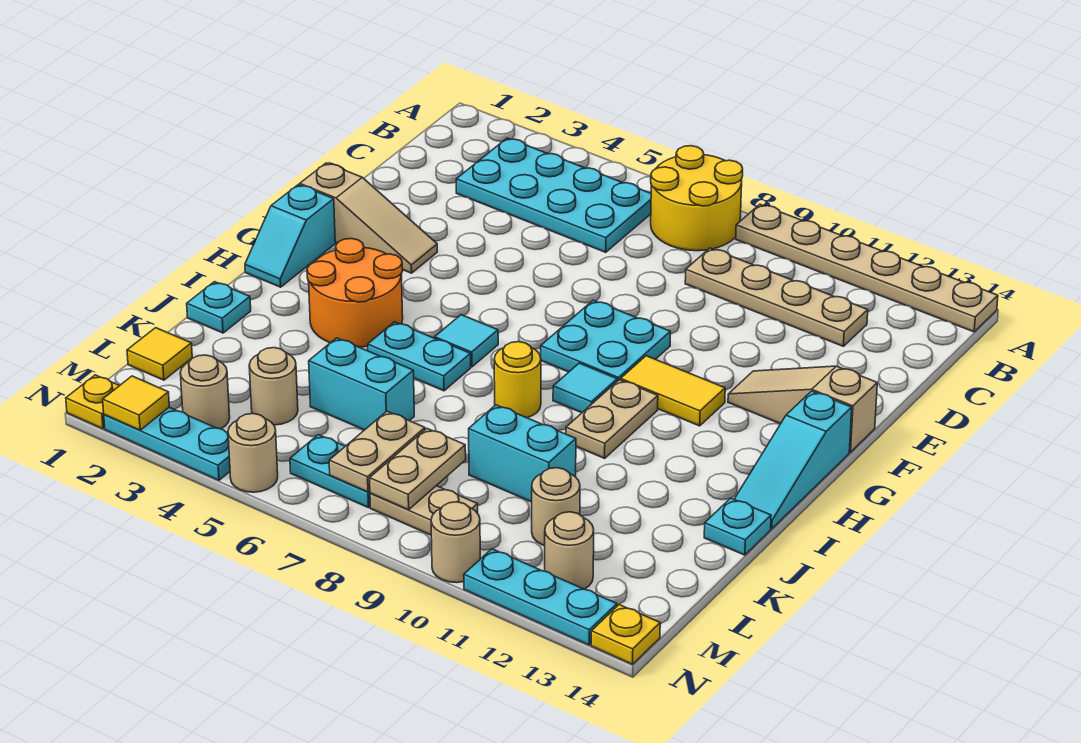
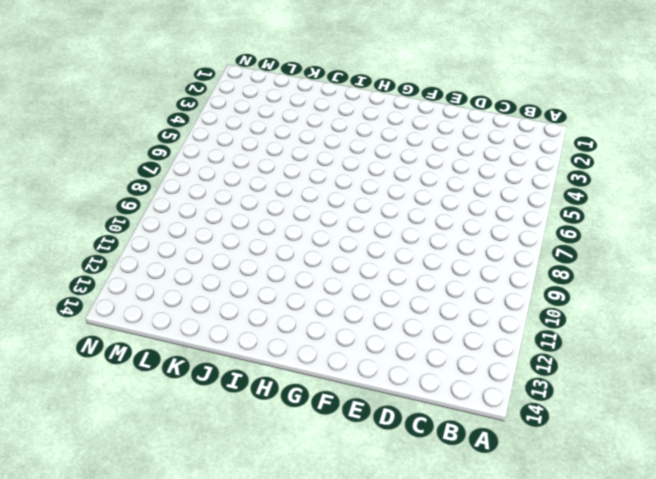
none -> yellow round brick A7:B8 level 1
none -> tan plate A9:A14 level 1
none -> cyan plate B3:C6 level 1
none -> tan plate C9:C12 level 1

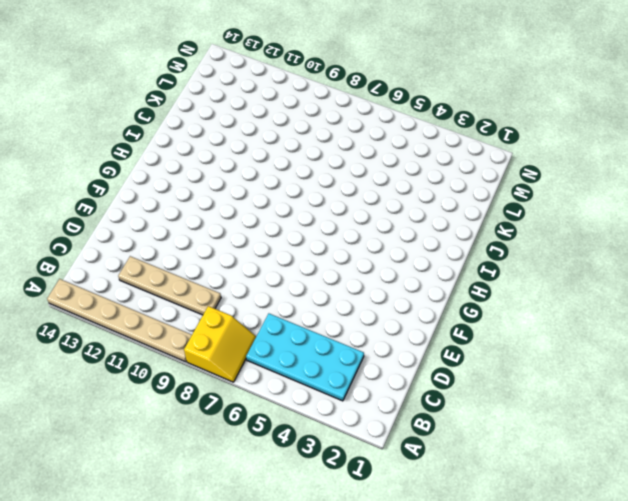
yellow slope A7:B8 level 1 top 8 -> yellow round brick A7:B8 level 1
none -> tan slope F1:F3 level 1 top 1
none -> cyan plate F8:G9 level 1
none -> tan slope F12:F14 level 1 top 14
none -> cyan slope G1:H1 level 1 top G

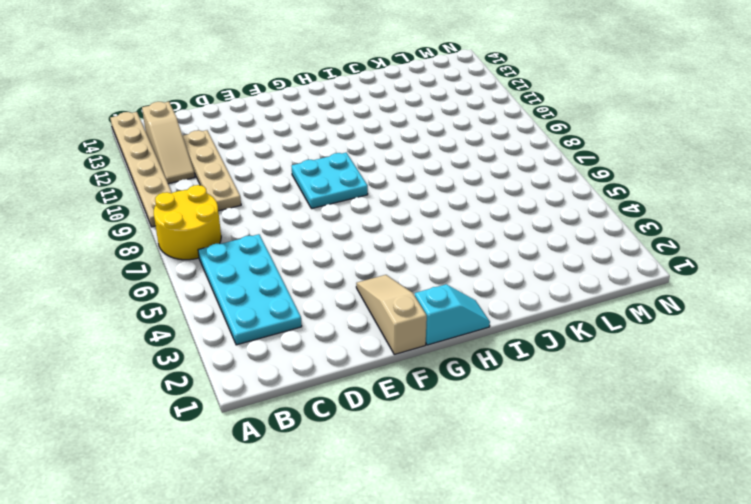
tan slope B11:B13 level 1 top 13 -> tan slope F12:F14 level 1 top 14
none -> yellow tile G10:G11 level 1
none -> cyan slope G14:I14 level 1 top G
none -> orange round brick H3:I4 level 1
none -> cyan tile H6 level 1

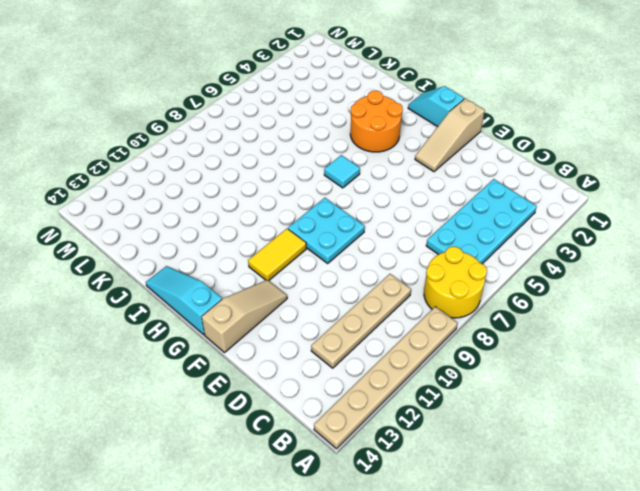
none -> cyan tile H9 level 1
none -> tan plate H10:I10 level 1
none -> cyan plate I5:I6 level 1
none -> yellow round brick I8 level 1

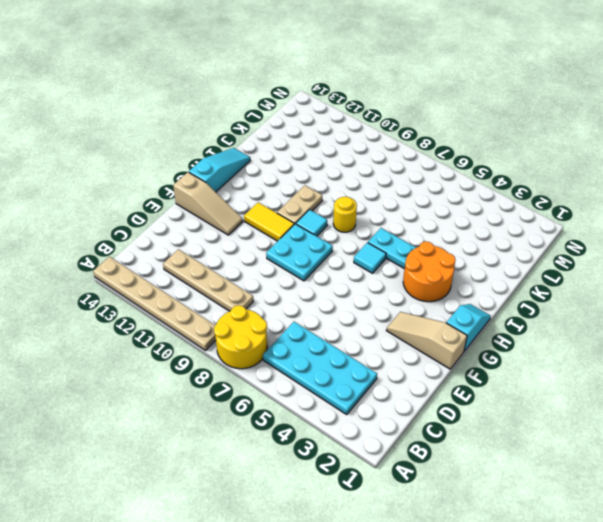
none -> cyan plate J1 level 1
none -> cyan plate J14 level 1
none -> cyan brick K5:K6 level 1
none -> cyan brick K9:K10 level 1

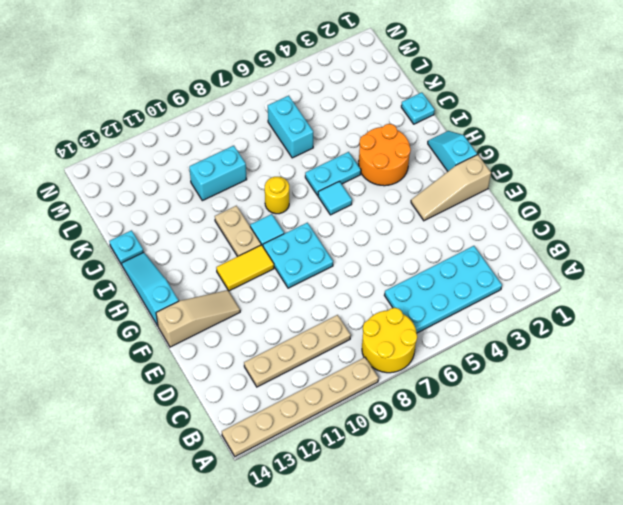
cyan brick K6:L6 level 1 -> cyan brick K5:K6 level 1
none -> yellow tile L1 level 1
none -> tan round brick L4 level 1
none -> tan round brick L11 level 1
none -> tan round brick M3 level 1

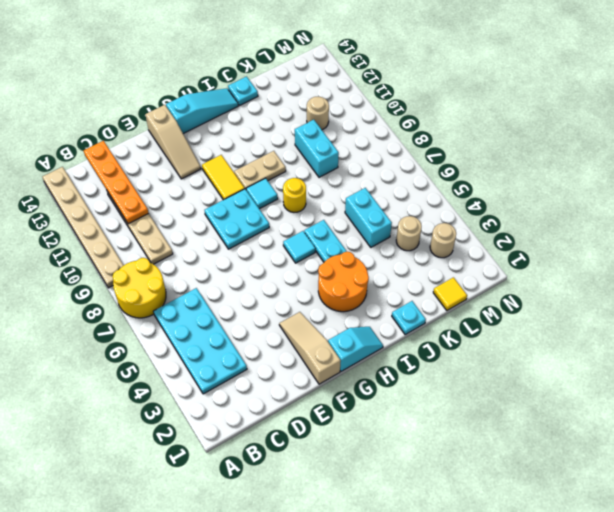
orange plate C11:C14 level 2 -> none
none -> cyan plate M6:M7 level 1
none -> tan plate M8:M9 level 1
none -> tan round brick M12 level 1
none -> yellow plate N1 level 1

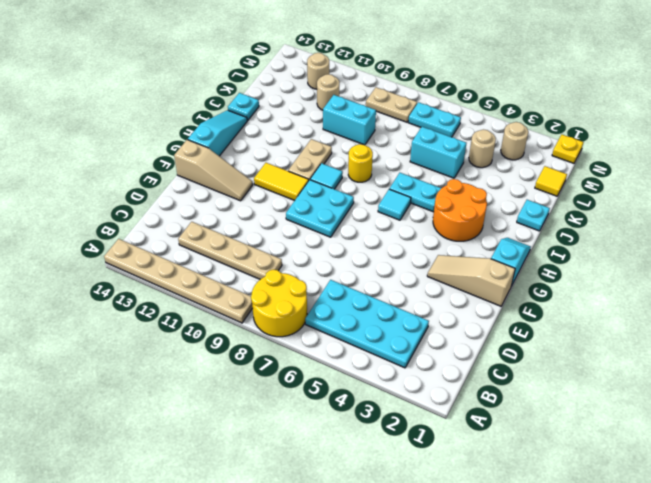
none -> cyan plate N2:N4 level 1
none -> tan round brick N5 level 1
none -> tan round brick N10 level 1
none -> cyan plate N11:N13 level 1

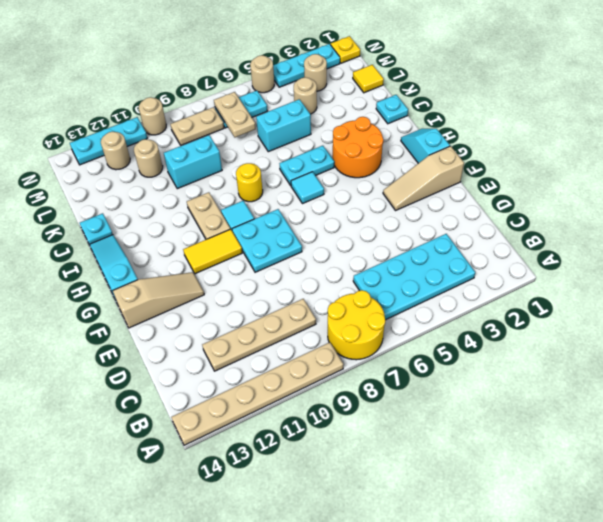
none -> yellow plate N14 level 1
none -> tan plate L8:M8 level 2
none -> yellow tile N2 level 2

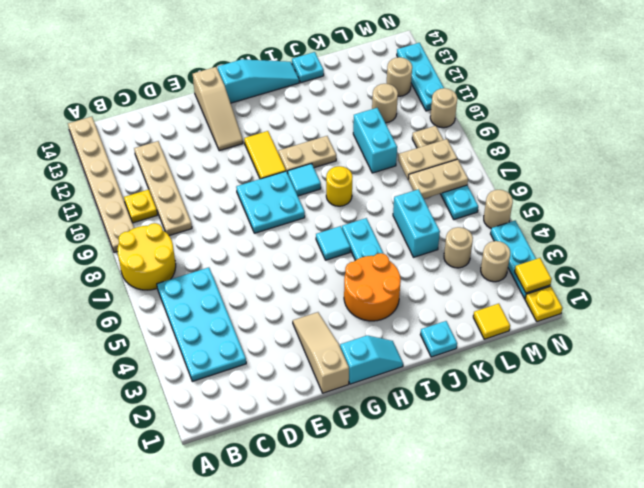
yellow plate B10 level 1 -> yellow plate N14 level 1

